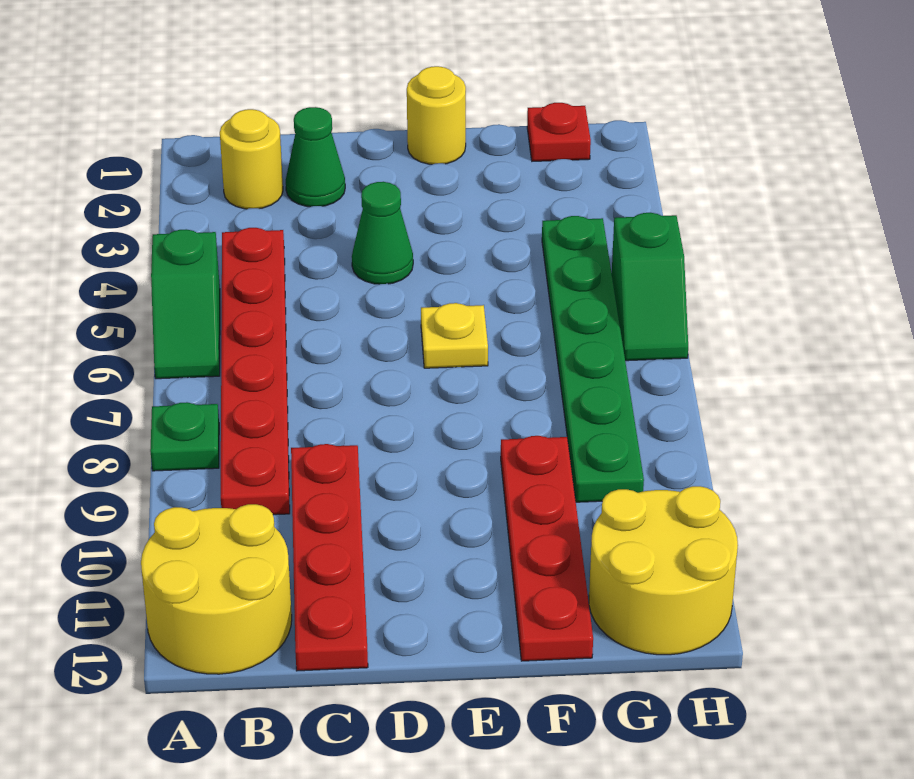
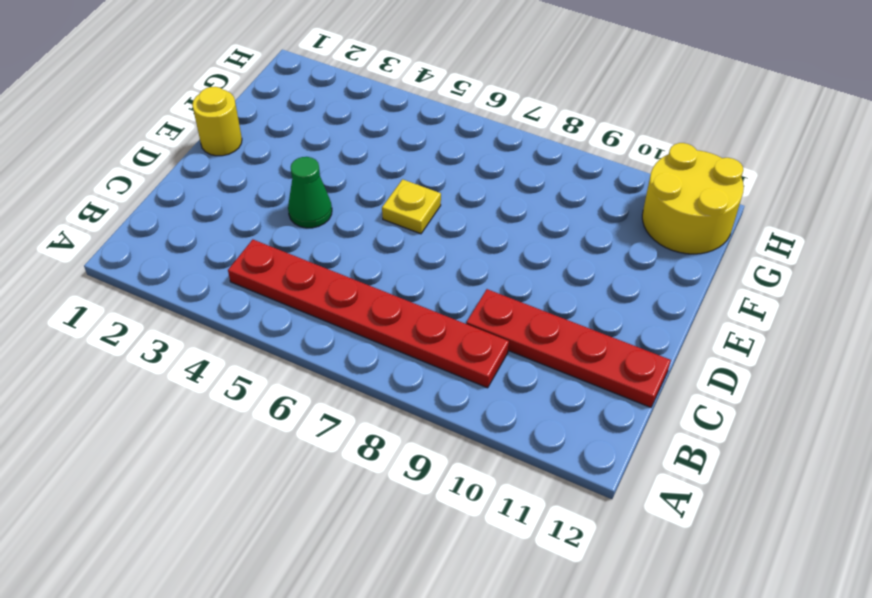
none -> green slope A5:A6 level 1 top 5
none -> green plate A8 level 1
none -> yellow round brick A11:B12 level 1

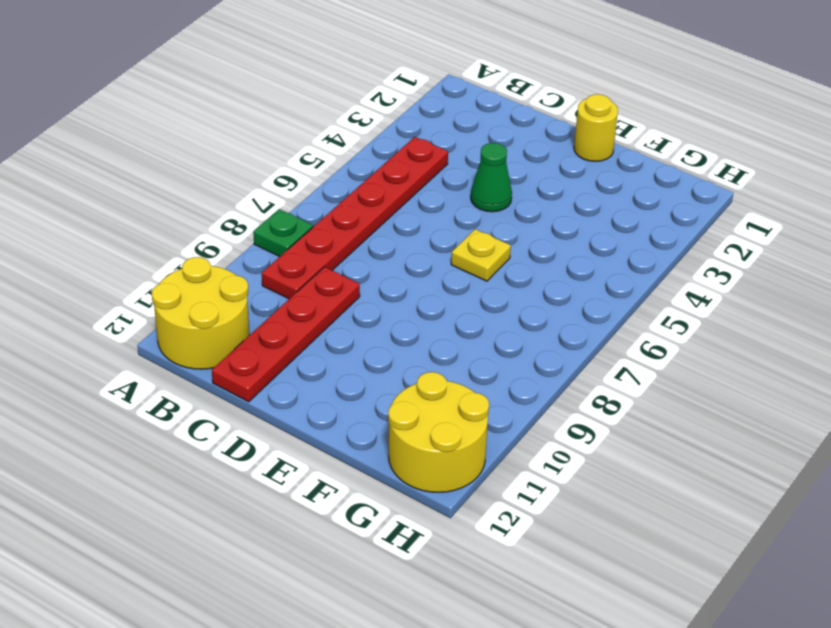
none -> green slope A5:A6 level 1 top 5
none -> yellow round brick B2 level 1
none -> green cone C2 level 1

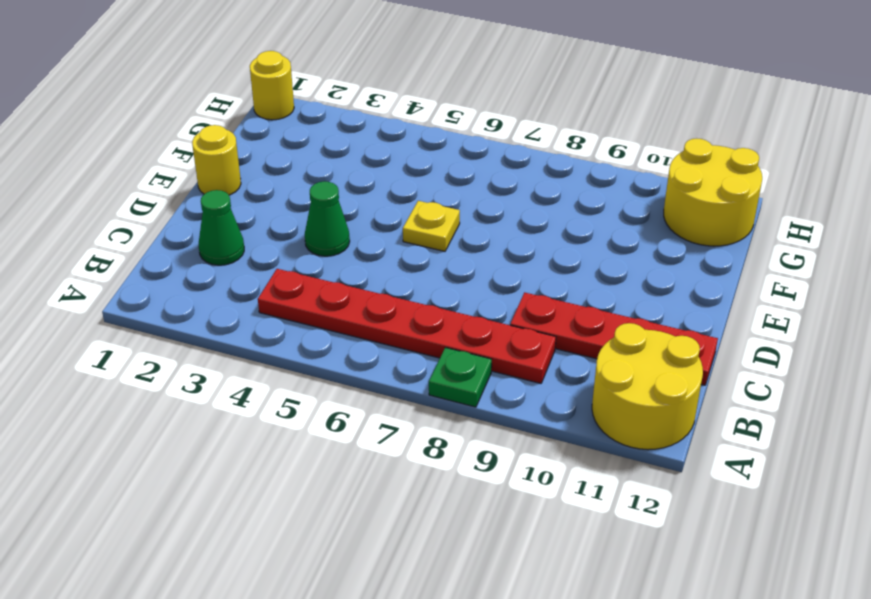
yellow round brick H1 level 1 -> yellow round brick B2 level 1
none -> green slope A5:A6 level 1 top 5
none -> red plate F9:F12 level 1
none -> red plate G1 level 1

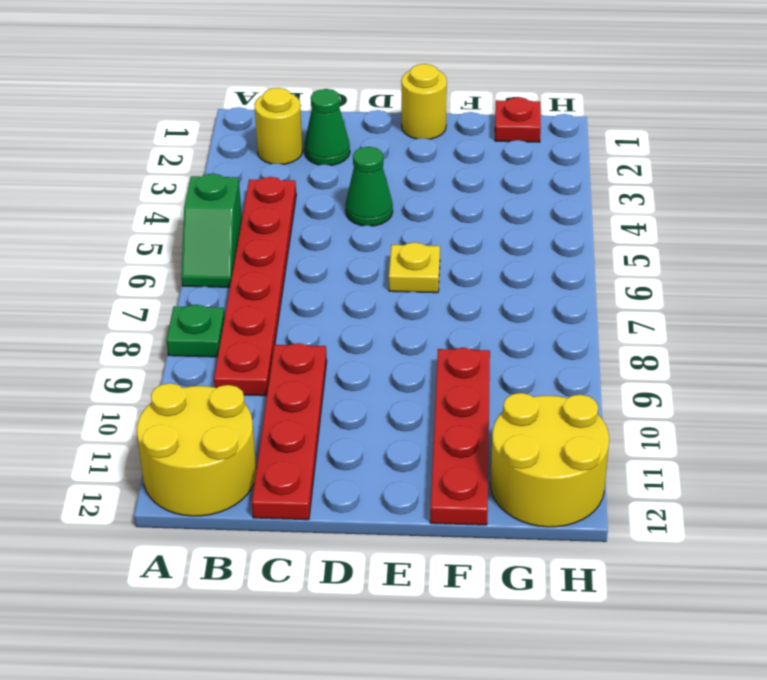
none -> green plate G4:G9 level 1
none -> green slope H5:H6 level 1 top 5

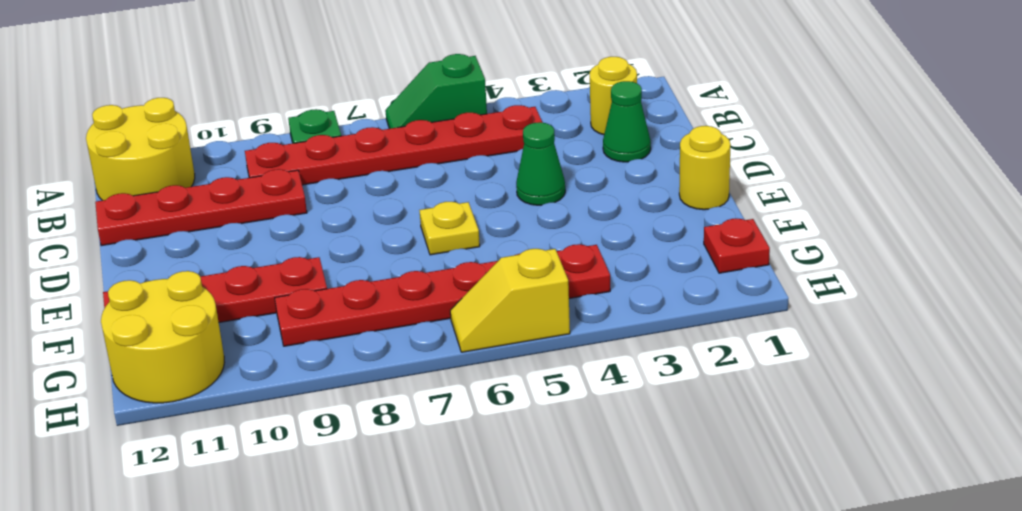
red plate G4:G9 level 1 -> green plate G4:G9 level 1
yellow slope H5:H6 level 1 top 5 -> green slope H5:H6 level 1 top 5

